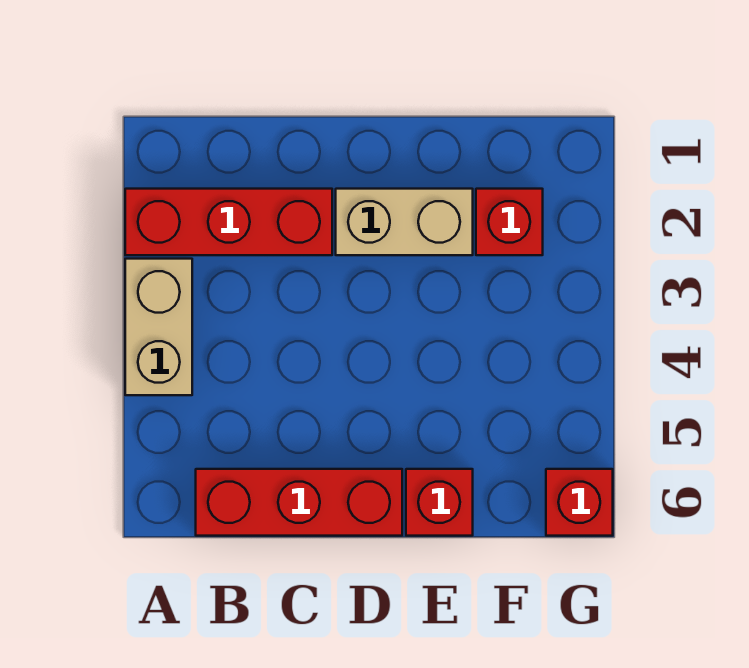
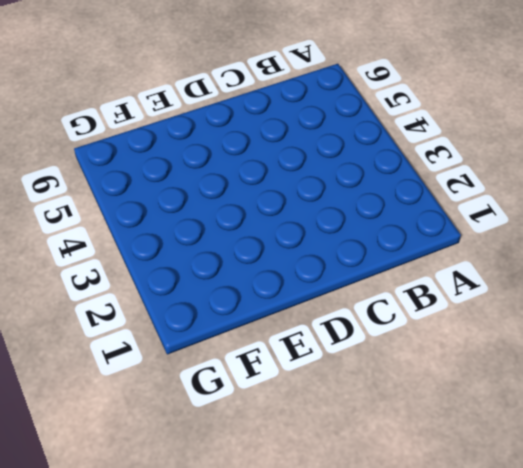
none -> red brick A2:C2 level 1
none -> tan brick A3:A4 level 1

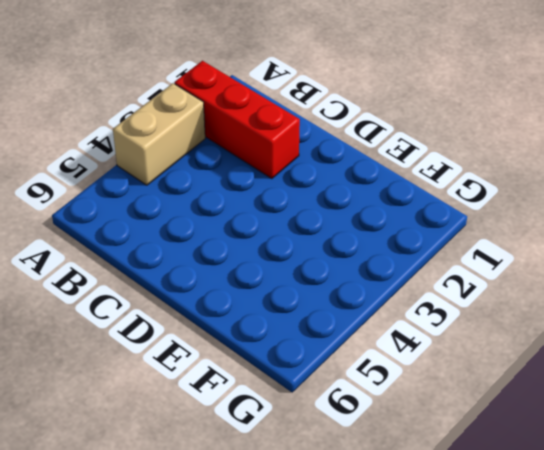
none -> red brick B6:D6 level 1
none -> tan brick D2:E2 level 1

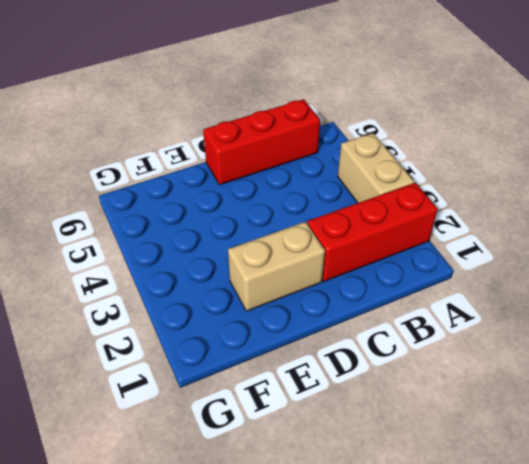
none -> red brick E6 level 1
none -> red brick F2 level 1

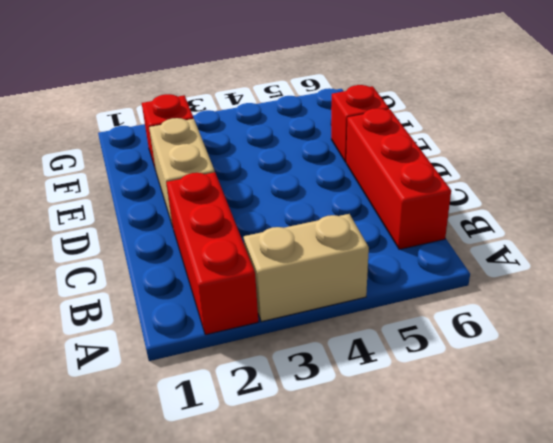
none -> red brick G6 level 1

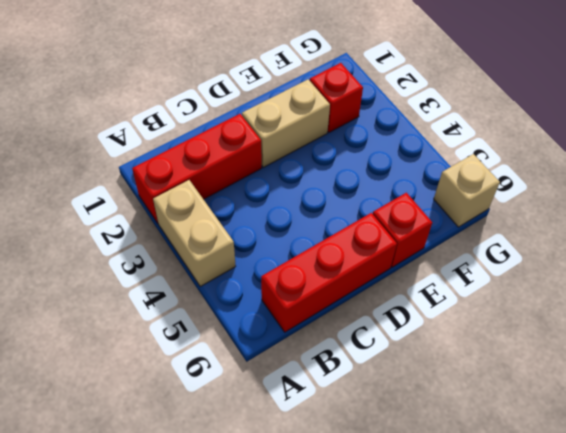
tan brick G6 level 1 -> red brick G6 level 1

